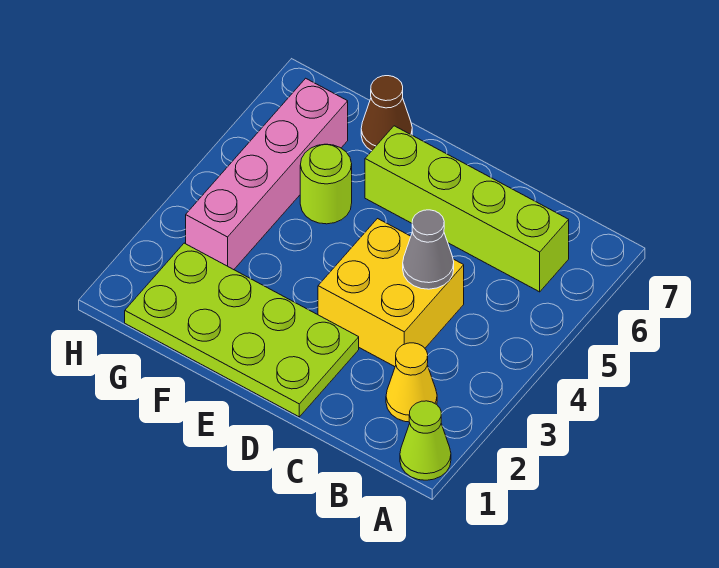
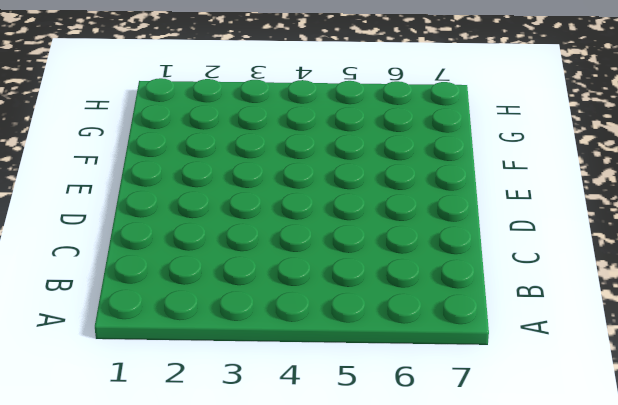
none -> lime cone A1 level 1
none -> yellow cone B2 level 1

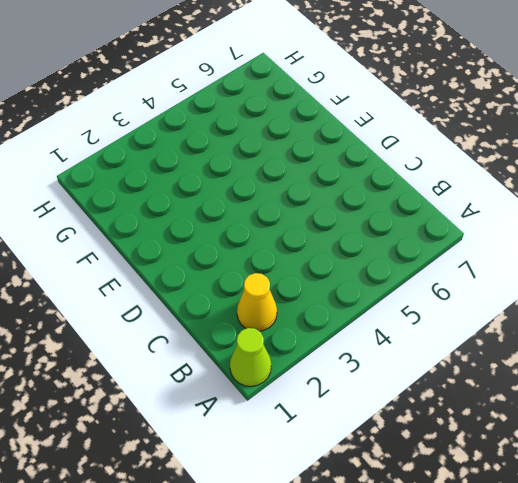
none -> lime brick B6:E6 level 1
none -> yellow brick C3:D4 level 1

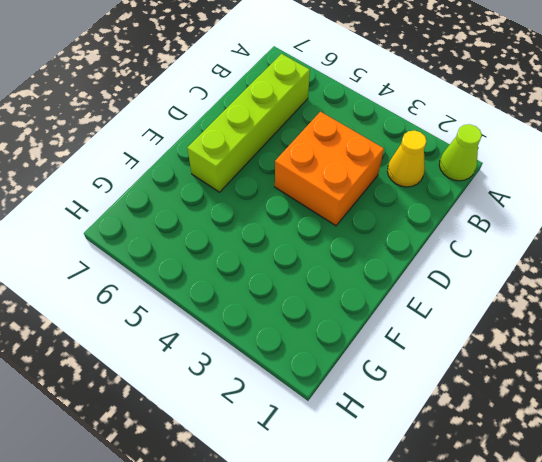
orange brick C3:D4 level 1 -> yellow brick C3:D4 level 1
none -> lime plate D1:G2 level 1
none -> lime round brick F5 level 1

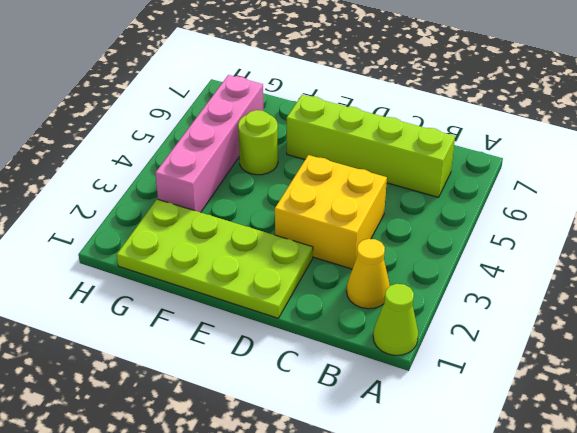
none -> brown cone F7 level 1
none -> grey cone C4 level 2

